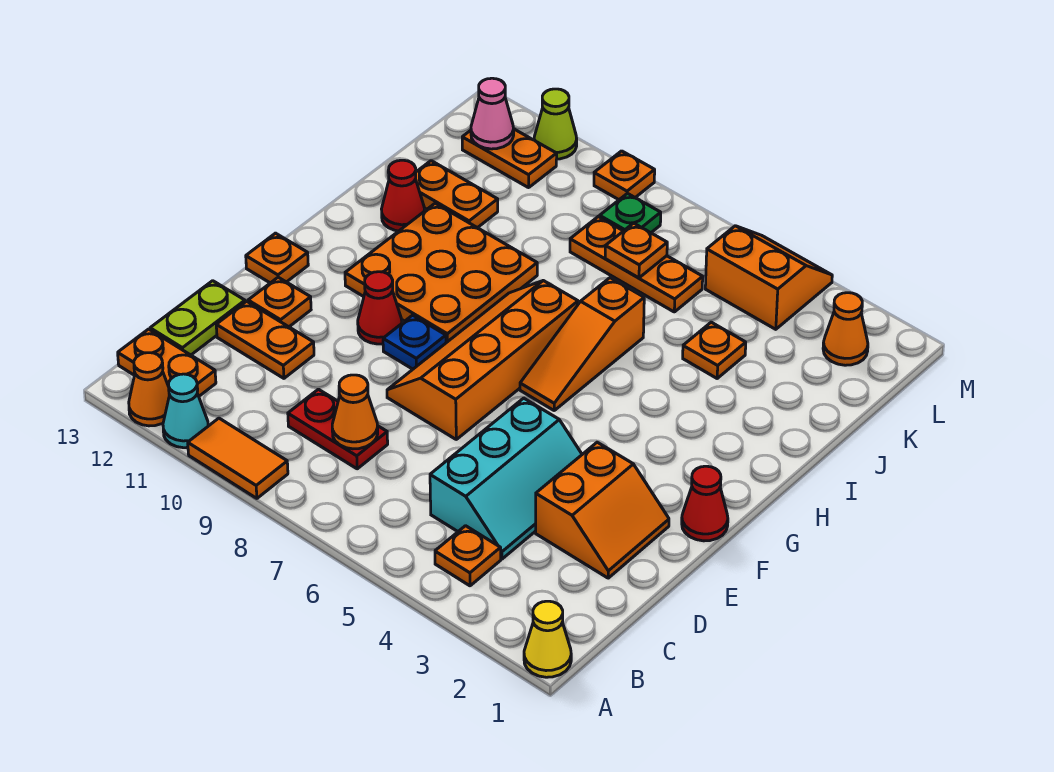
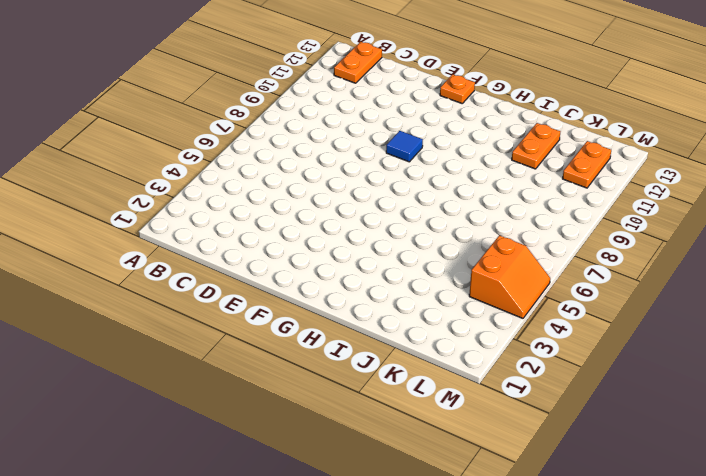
blue tile F9 level 1 -> blue plate F9 level 1
none -> yellow cone A1 level 1
none -> orange tile A9:A10 level 1
none -> cyan cone A11 level 1
none -> orange cone A12 level 1

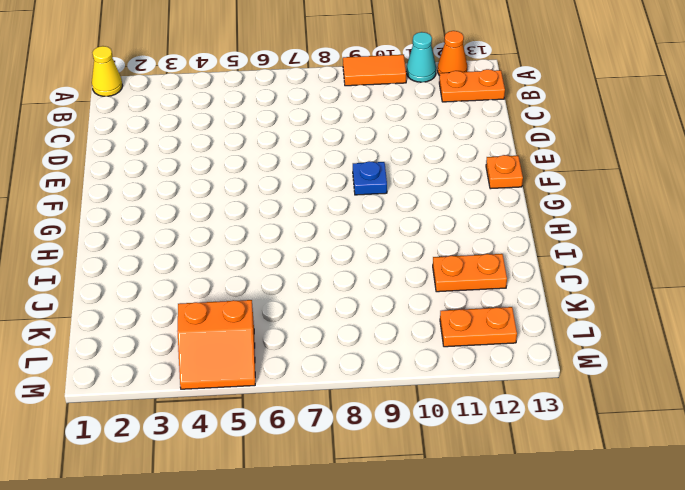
none -> orange plate B4 level 1
none -> cyan slope C4:E5 level 1 top 5
none -> red plate C8:C9 level 1
none -> lime plate C13:D13 level 1

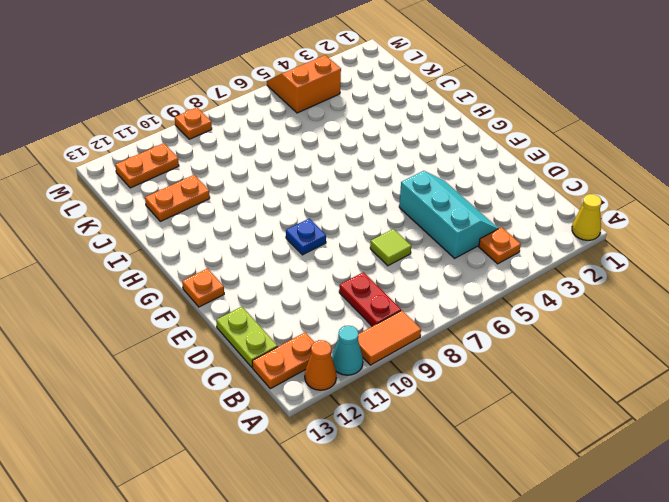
red plate B9:C9 level 1 -> red plate C8:C9 level 1
lime tile D7 level 1 -> none
none -> orange slope D2:E3 level 1 top 3
none -> orange plate D11:D12 level 1
none -> orange slope E7:H8 level 1 top 7
none -> orange plate E12 level 1

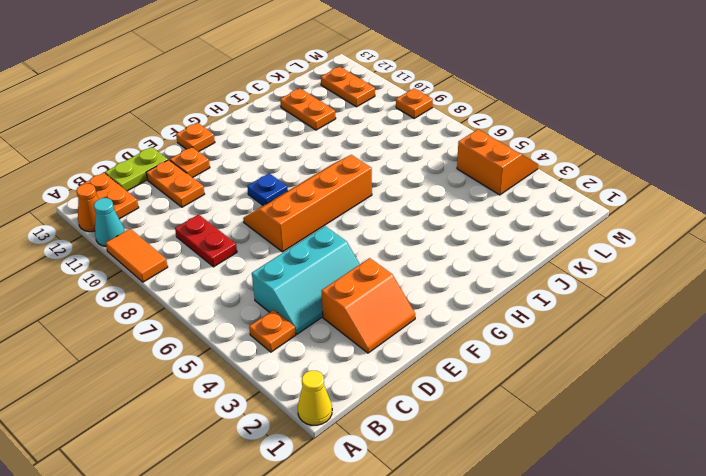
none -> red cone F1 level 1
none -> red cone F10 level 1
none -> orange slope G6:I6 level 1 top I
none -> orange plate G9:I11 level 1

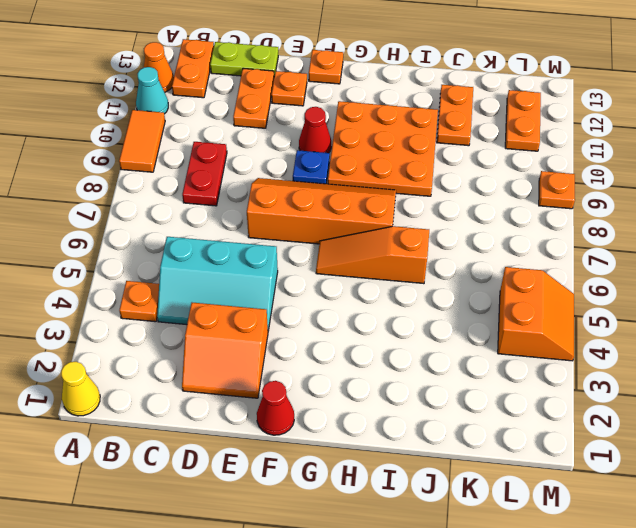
none -> red cone I12 level 1
none -> orange plate J4 level 1
none -> orange plate K6:K8 level 1
none -> orange cone L2 level 1

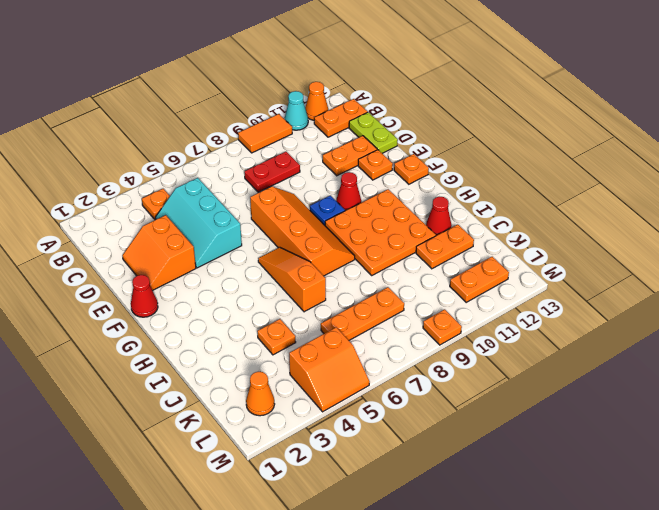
none -> yellow cone A1 level 1
none -> green plate L8 level 1
none -> lime cone M11 level 1
none -> orange cone C8 level 2

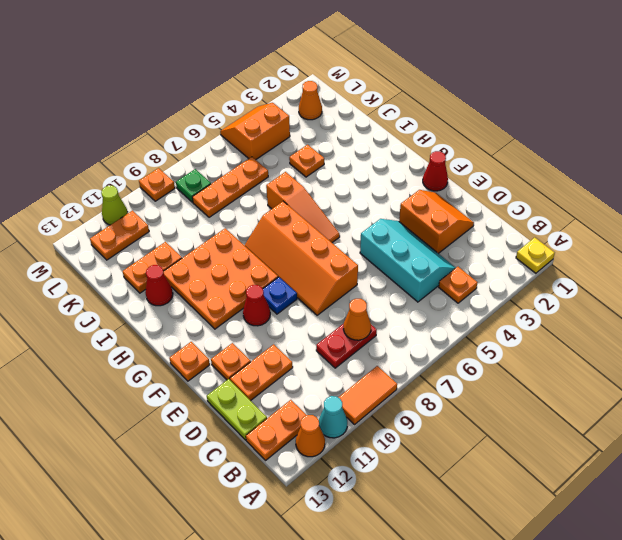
yellow plate A1 level 1 -> yellow cone A1 level 1
none -> orange plate K7 level 2
none -> pink cone L12 level 2

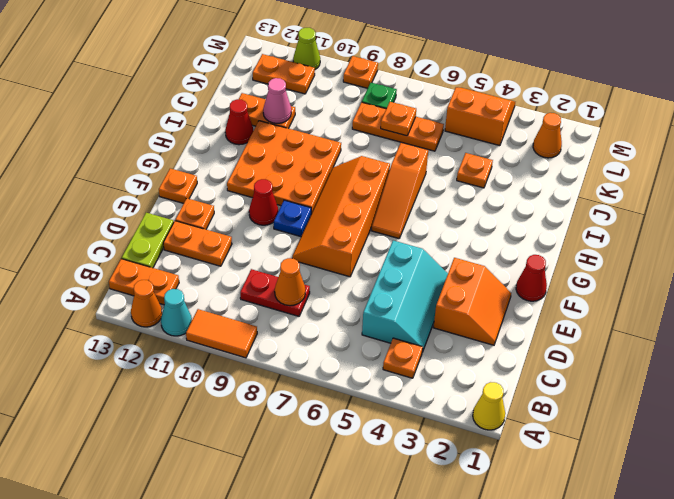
pink cone J11 level 2 -> pink cone L12 level 2

